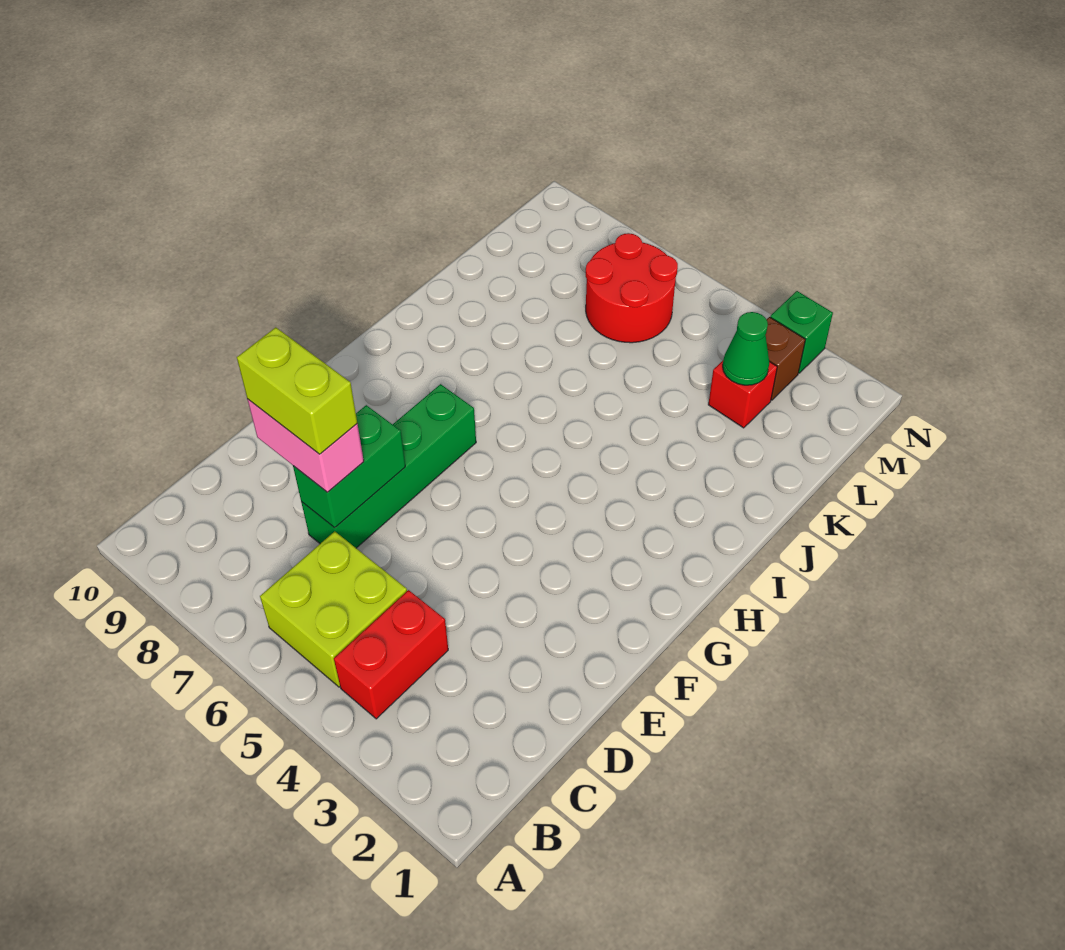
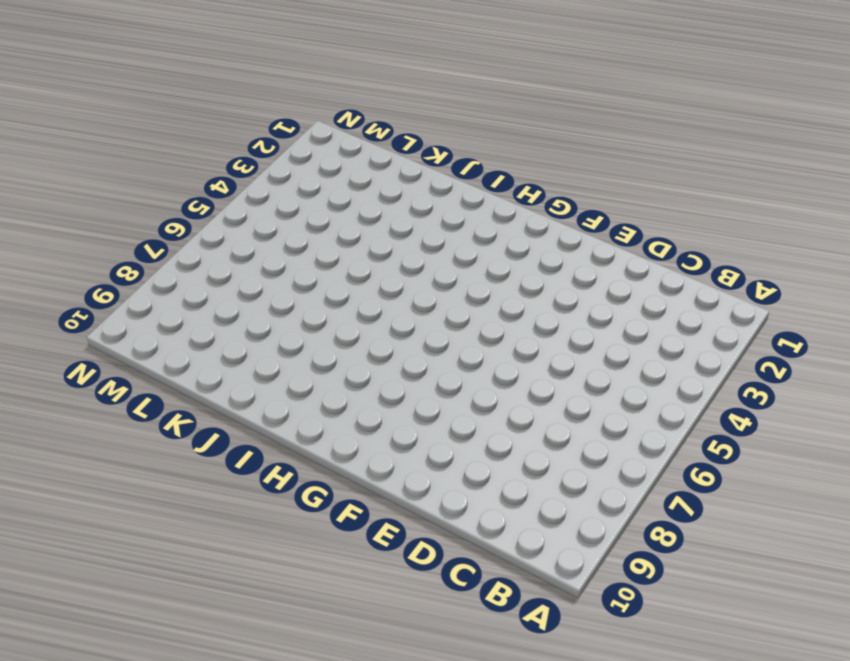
none -> red brick B4:C4 level 1
none -> lime brick B5:C6 level 1

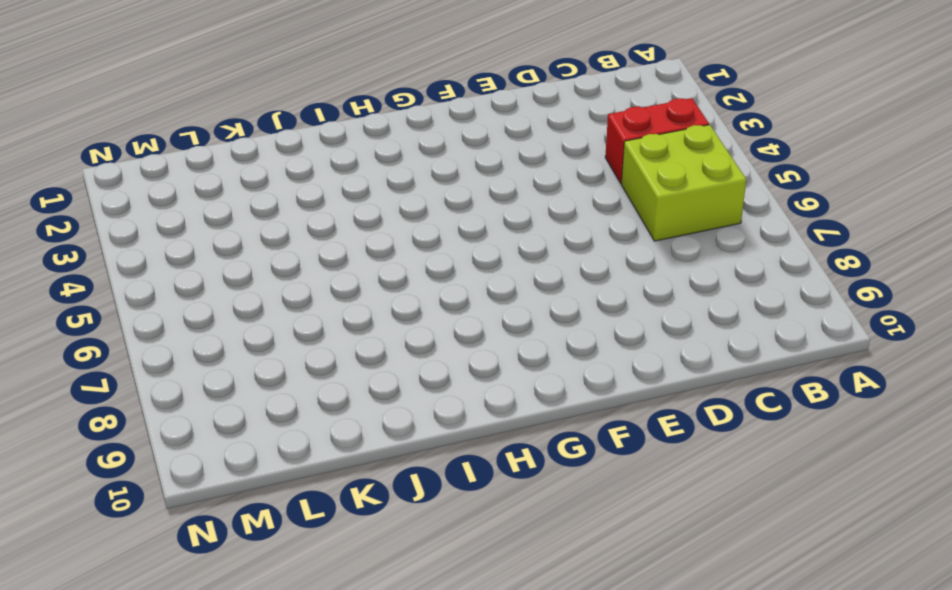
none -> green brick D7:G7 level 1
none -> red brick L3 level 1

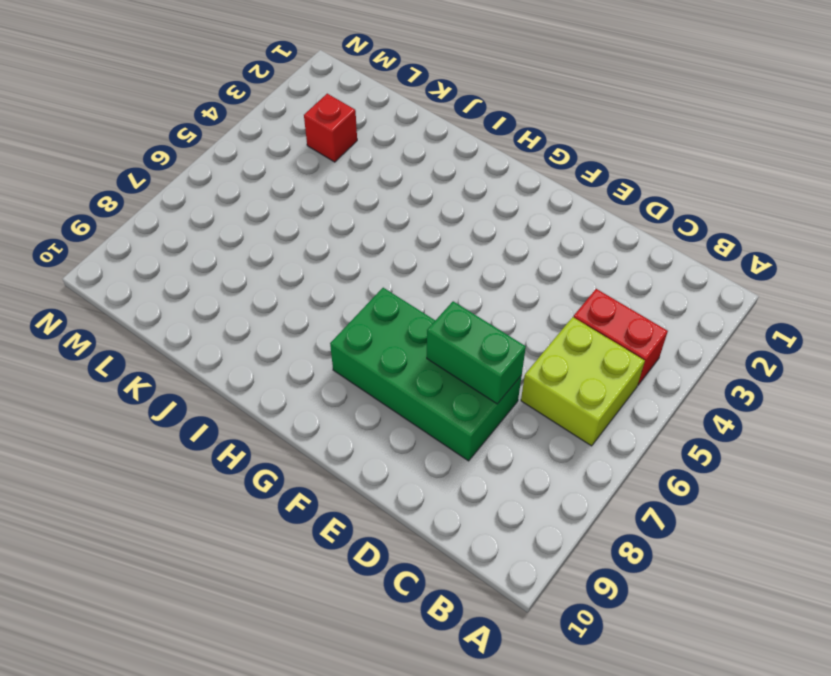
green brick D7:G8 level 1 -> green brick D7:G7 level 1
none -> red round brick L6:M7 level 1
none -> brown brick M3 level 1

